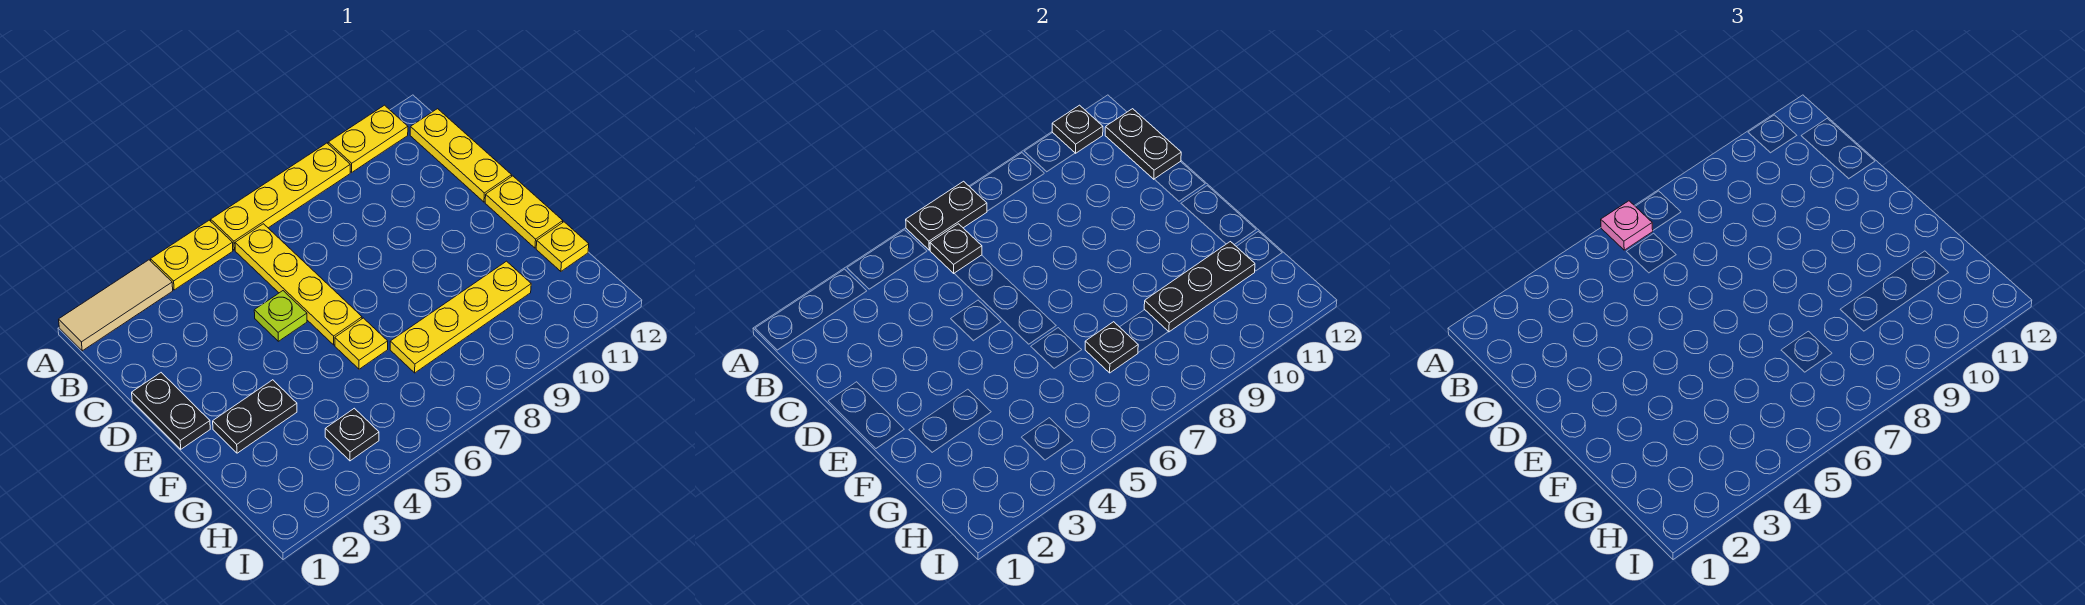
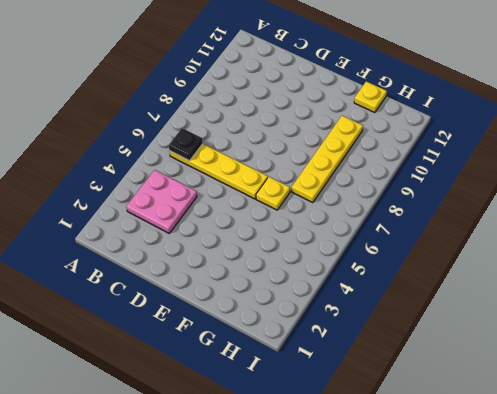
pink plate B3:C4 level 1 -> none
none -> tan tile A1:A3 level 1
none -> yellow plate A4:A5 level 1
none -> yellow plate A6:A9 level 1

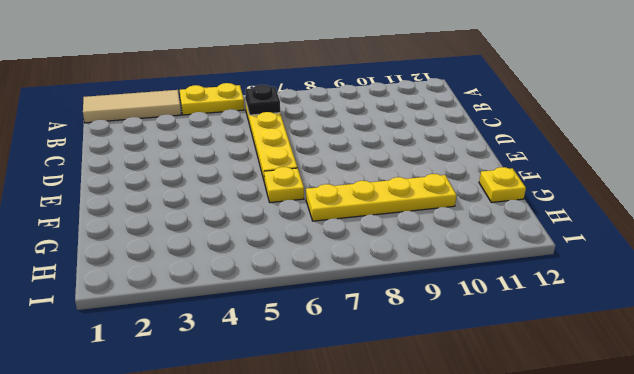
none -> yellow plate A6:A9 level 1
none -> yellow plate A10:A11 level 1
none -> yellow plate B12:D12 level 1

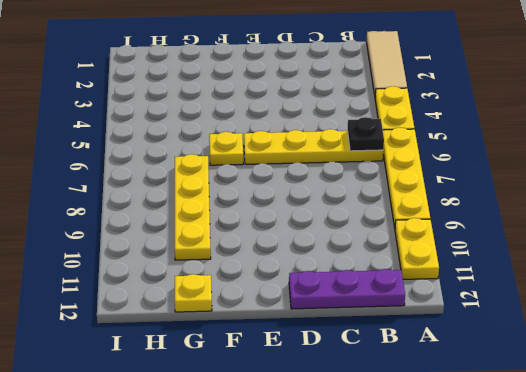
purple plate B12:D12 level 1 -> yellow plate B12:D12 level 1
none -> black plate D1:E1 level 1
none -> lime plate D5 level 1
none -> yellow plate E12:F12 level 1

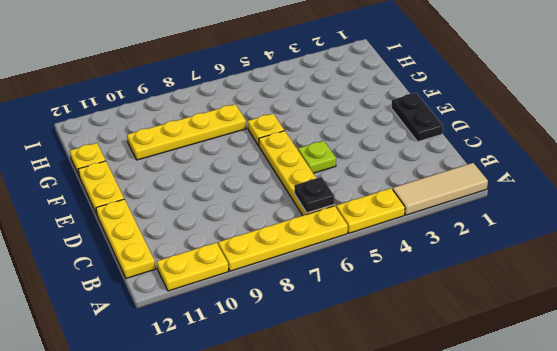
none -> black plate F2:F3 level 1
none -> black plate H4 level 1
none -> black plate A6:A7 level 2

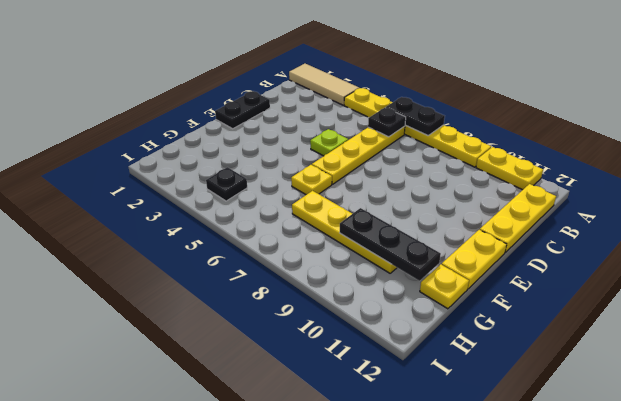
none -> black plate F2:F3 level 1
none -> black plate A11 level 2
none -> black plate B12:C12 level 2

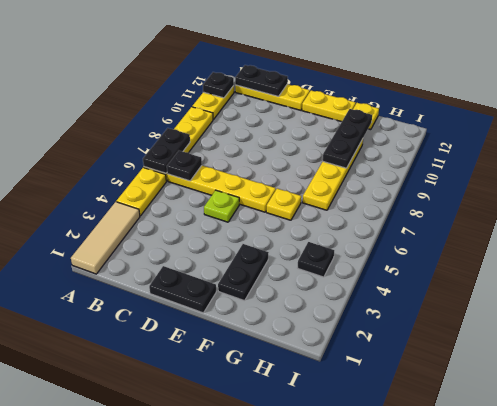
none -> black plate G7 level 2
none -> pink plate A6 level 3

